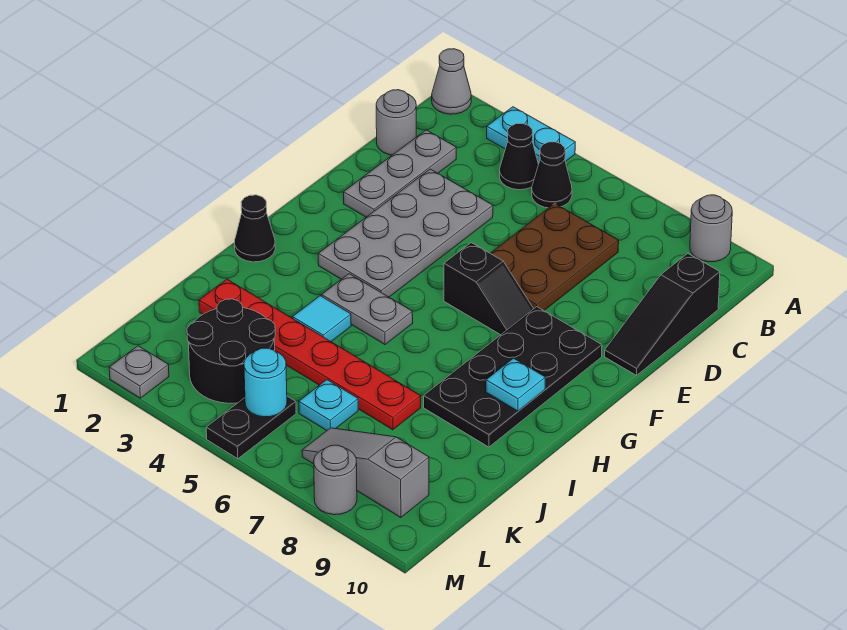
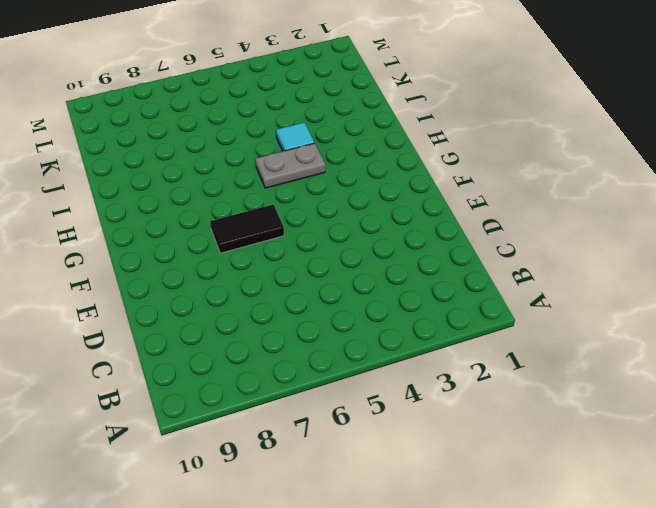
black tile F6:F7 level 1 -> black slope F6:F7 level 1 top 6
none -> grey cone A1 level 1
none -> cyan plate A3:A4 level 1
none -> grey round brick A9 level 1

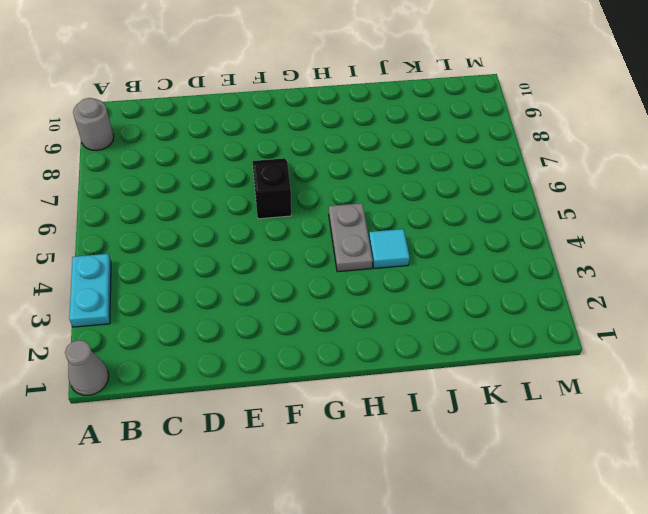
none -> black cone B4 level 1
none -> black cone B5 level 1
none -> grey round brick C1 level 1

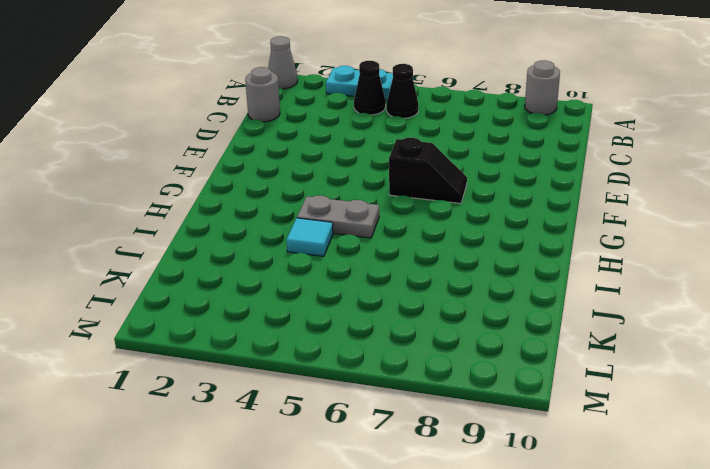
none -> grey plate C2:E2 level 1
none -> brown plate C6:E7 level 1
none -> black slope C10:E10 level 1 top C

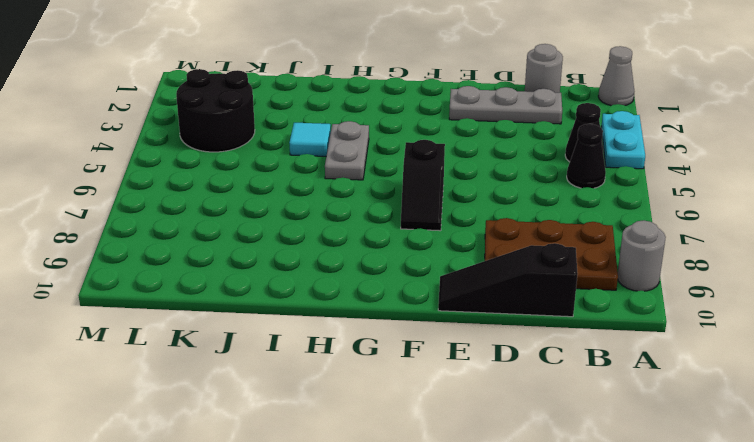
brown plate B8:D9 level 1 -> brown plate C6:E7 level 1
none -> grey plate D3:G4 level 1
none -> black plate F8:I9 level 1
none -> black cone H1 level 1

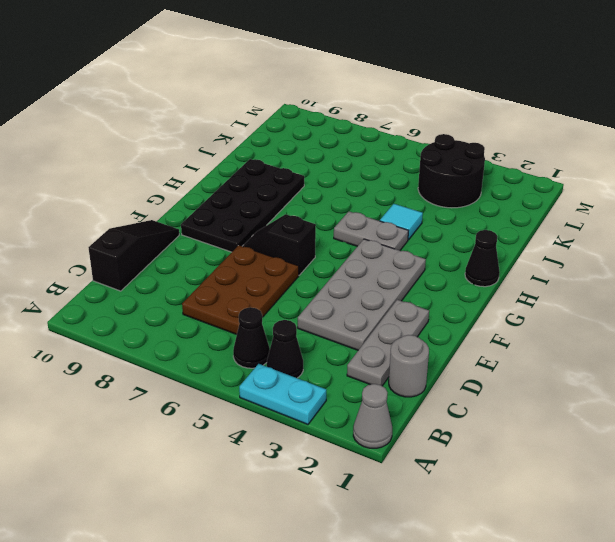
none -> grey round brick A9 level 1
none -> red plate J2:J7 level 1
none -> cyan plate K6 level 1

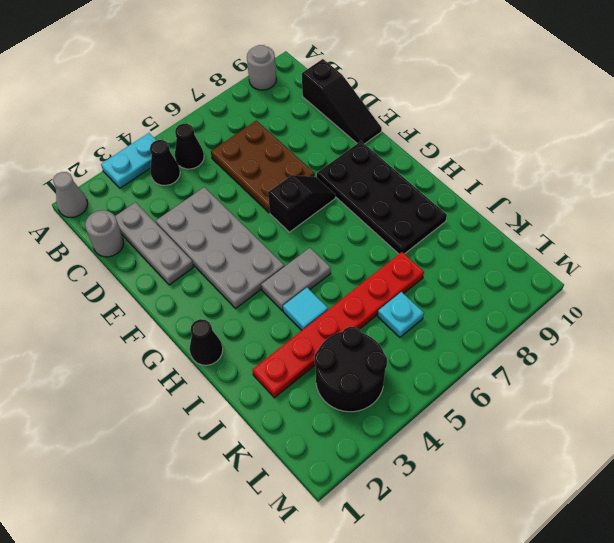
none -> black plate L5:M5 level 1
none -> grey slope L7:L9 level 1 top 9
none -> grey plate M2 level 1

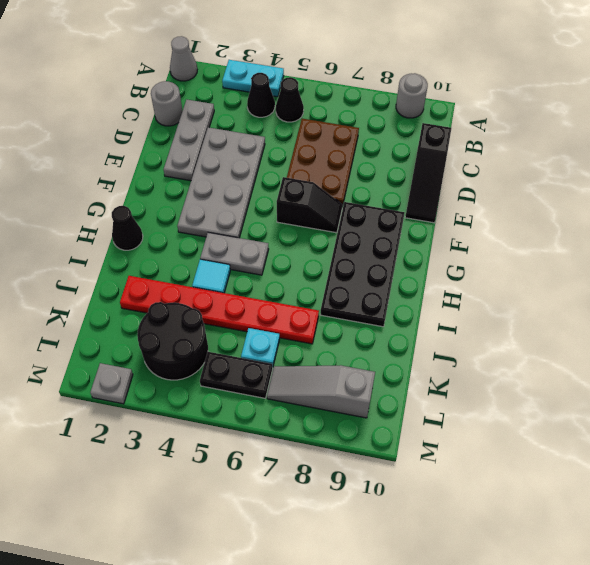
black plate L5:L6 level 1 -> black plate L5:M5 level 1
none -> grey round brick M8 level 1
none -> cyan plate H9 level 2
none -> cyan round brick L5 level 2

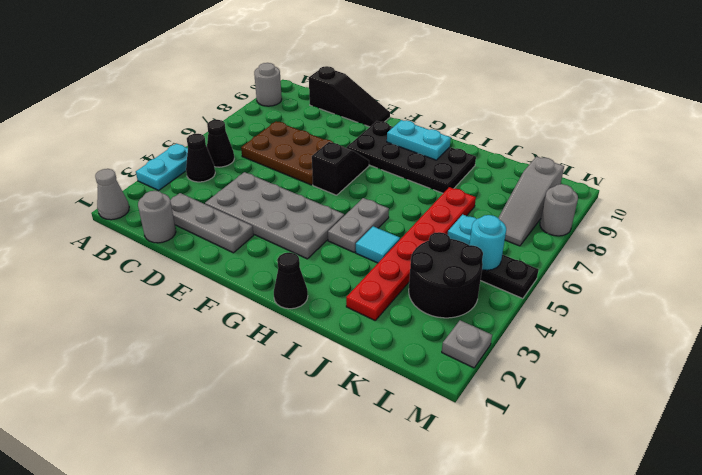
cyan plate G9:H9 level 2 -> cyan plate H9 level 2

